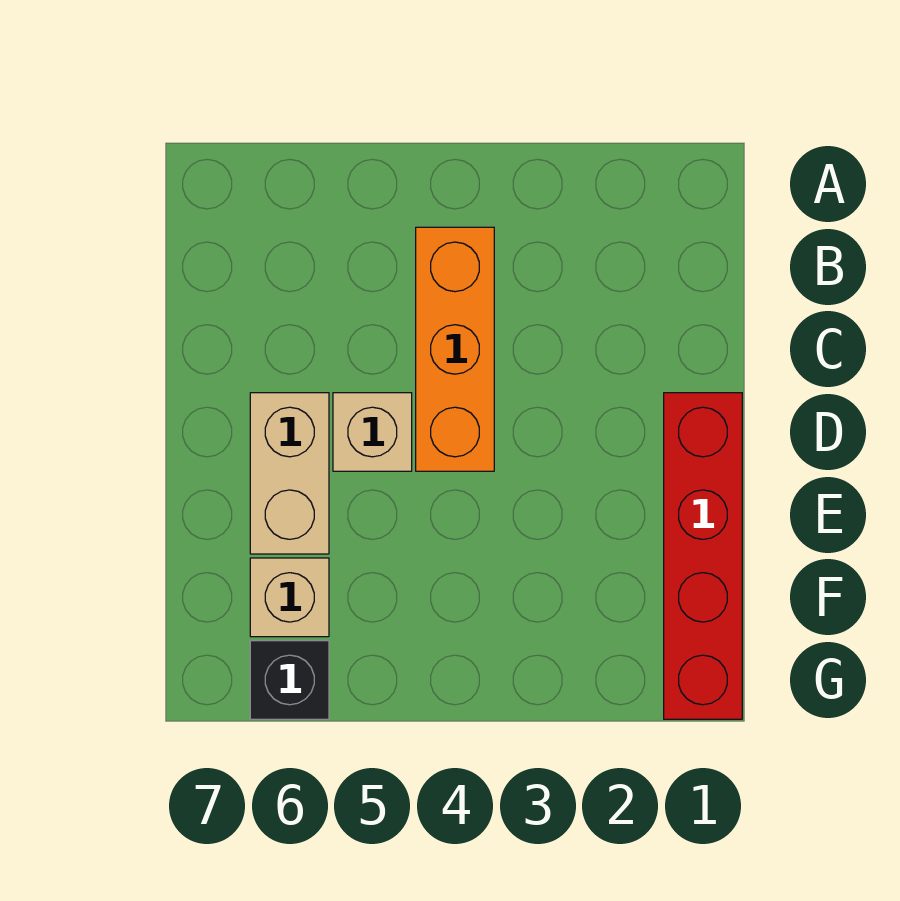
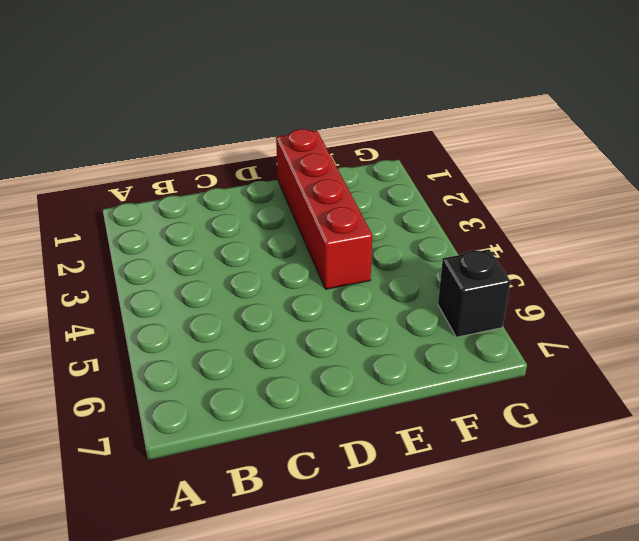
red brick E1:E4 level 1 -> red brick D1:G1 level 1
none -> orange brick B4:D4 level 1
none -> tan brick D5 level 1

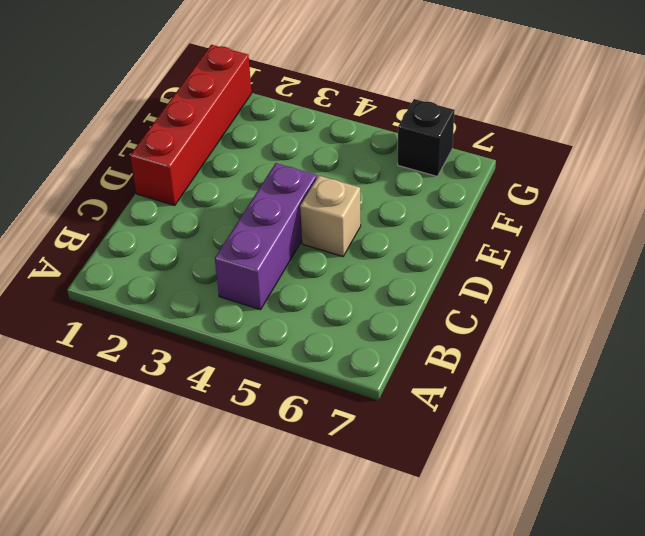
purple brick B4:D4 level 1 -> orange brick B4:D4 level 1
none -> tan brick D6:E6 level 1
none -> tan brick F6 level 1

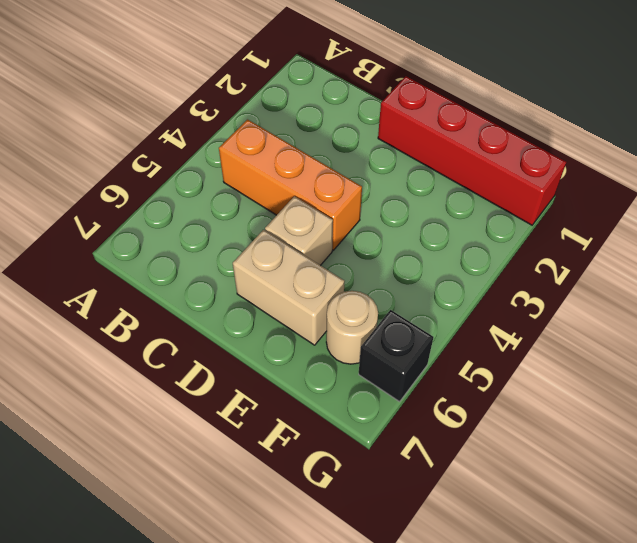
tan round brick F6 level 1 -> tan brick F6 level 1

